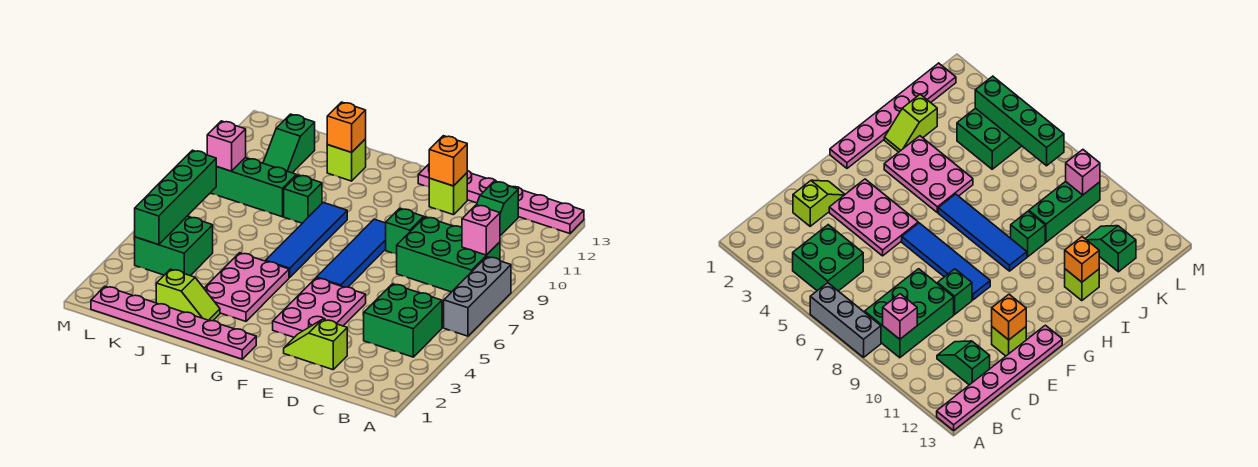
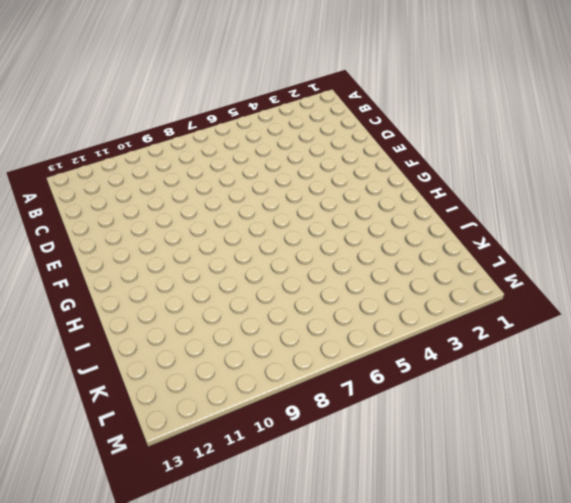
none -> grey brick A6:A8 level 1
none -> pink plate A13:F13 level 1
none -> green brick B4:C5 level 1

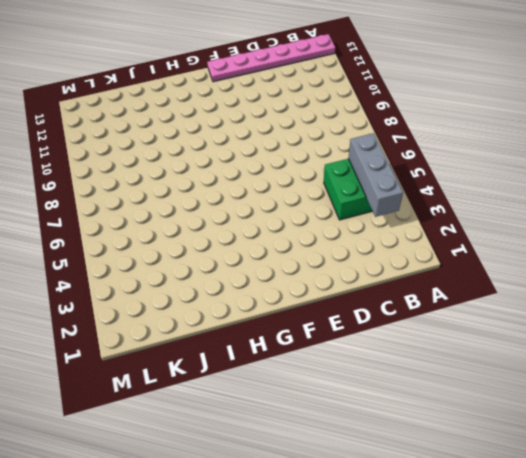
grey brick B3:B5 level 2 -> grey brick A6:A8 level 1
none -> green brick B8:D9 level 1
none -> green slope C11:C12 level 1 top 12
none -> lime slope D2:E2 level 1 top D

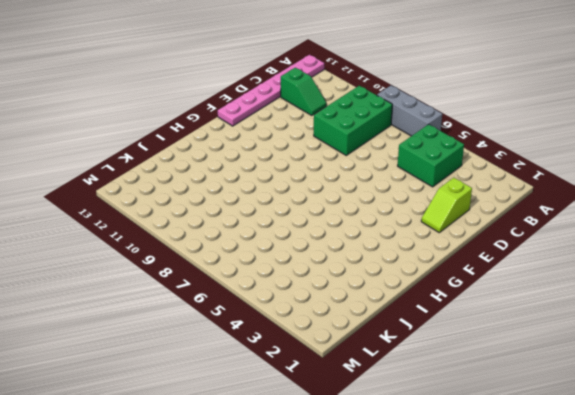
none -> pink plate E3:F5 level 1
none -> green brick E9 level 1
none -> lime brick E12 level 1

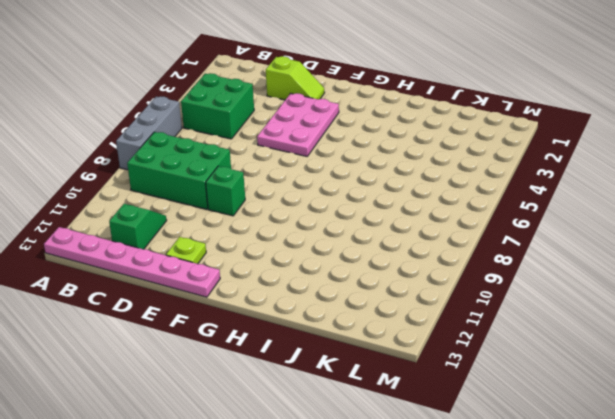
lime plate E12 level 1 -> lime brick E12 level 1
none -> blue tile F6:F9 level 1
none -> pink plate G1:L1 level 1
none -> pink plate H3:I5 level 1

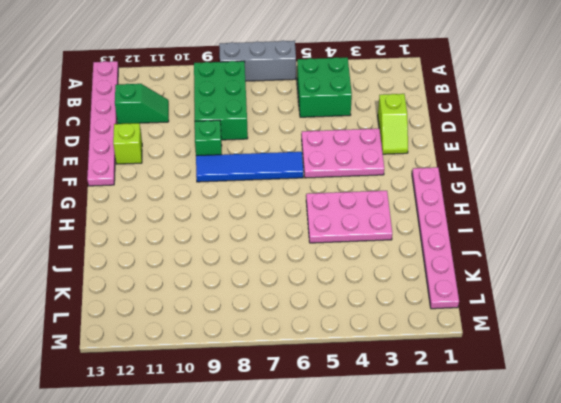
none -> blue tile H6:H9 level 1
none -> lime slope I2:J2 level 1 top J
none -> green brick I9 level 1

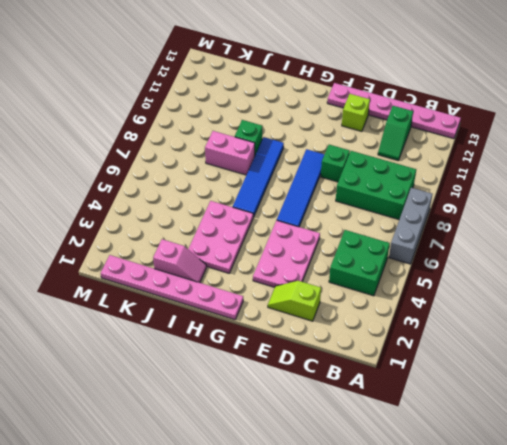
pink slope I2:J2 level 1 top J -> lime slope I2:J2 level 1 top J
pink brick I8:J8 level 1 -> none
none -> lime brick I12 level 1
none -> green brick J9:L9 level 1
none -> green brick K4:L5 level 1

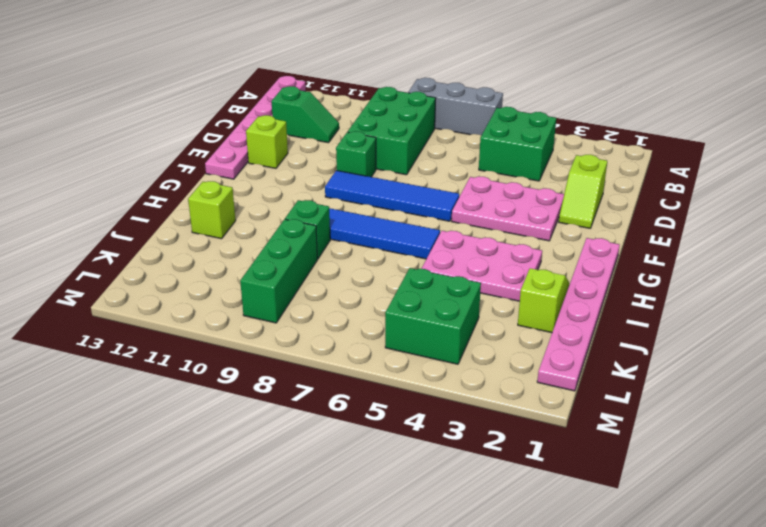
none -> green slope K11:K12 level 1 top 12
none -> pink brick B9 level 2
none -> orange brick E12 level 2

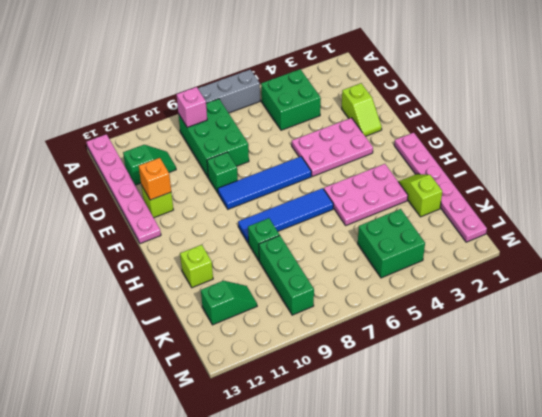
none -> orange brick I12 level 2
none -> green brick L4:L7 level 2
none -> pink brick L9 level 2

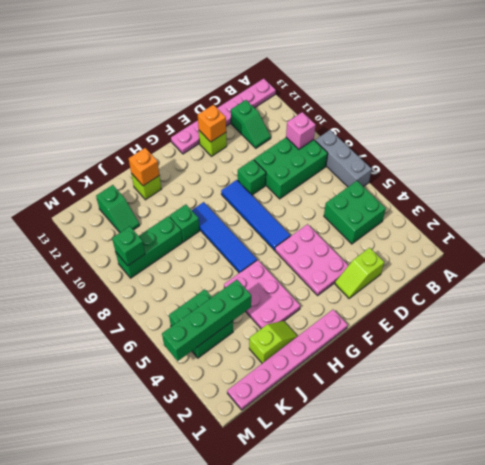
green brick J4:M4 level 2 -> green brick L4:L7 level 2
green brick L9 level 2 -> pink brick L9 level 2

